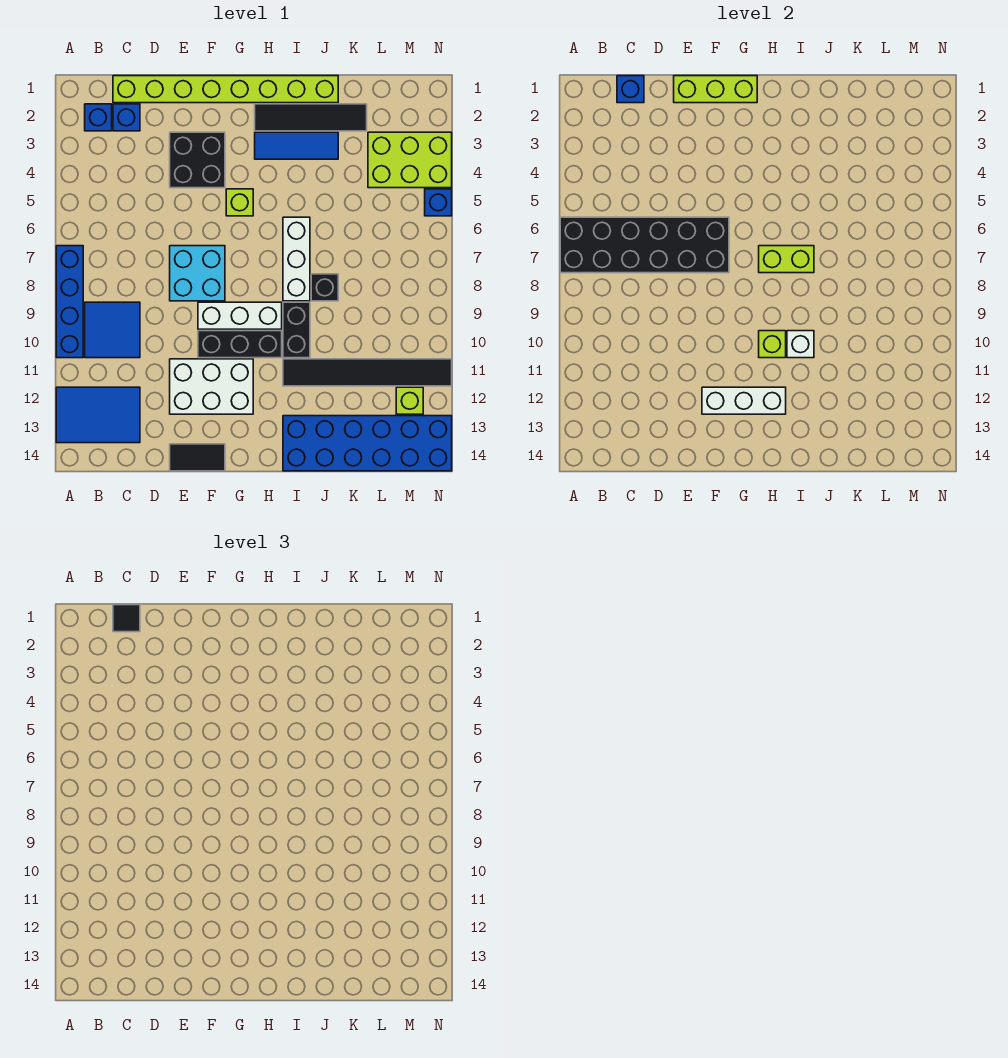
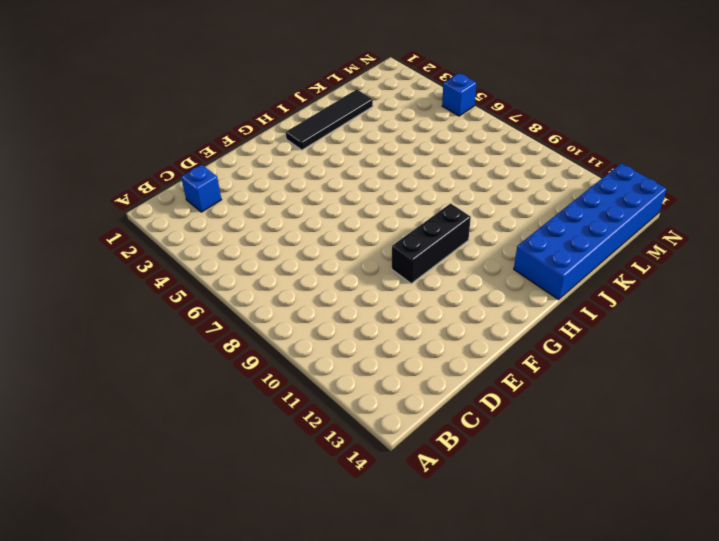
none -> blue brick A7:A10 level 1
none -> blue tile A12:C13 level 1
none -> blue brick B2 level 1
none -> blue tile B9:C10 level 1

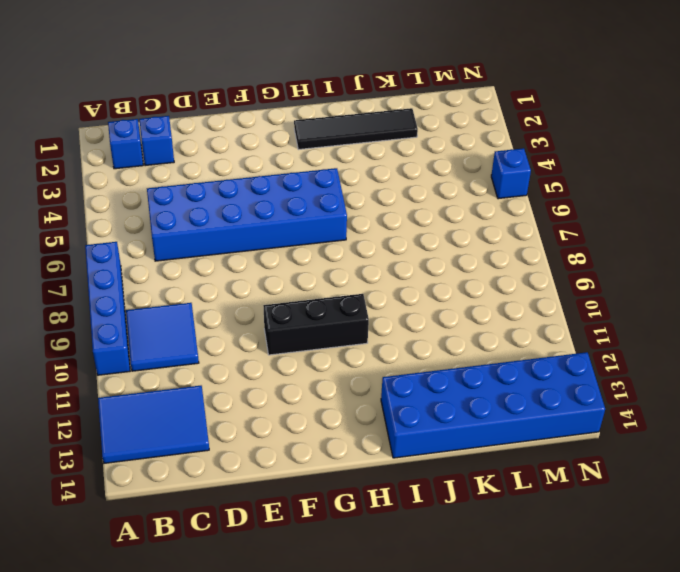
blue brick C5:H6 level 1 -> lime brick G5 level 1
none -> lime brick C1:J1 level 1
none -> black brick E3:F4 level 1
none -> cyan brick E7:F8 level 1
none -> white brick E11:G12 level 1

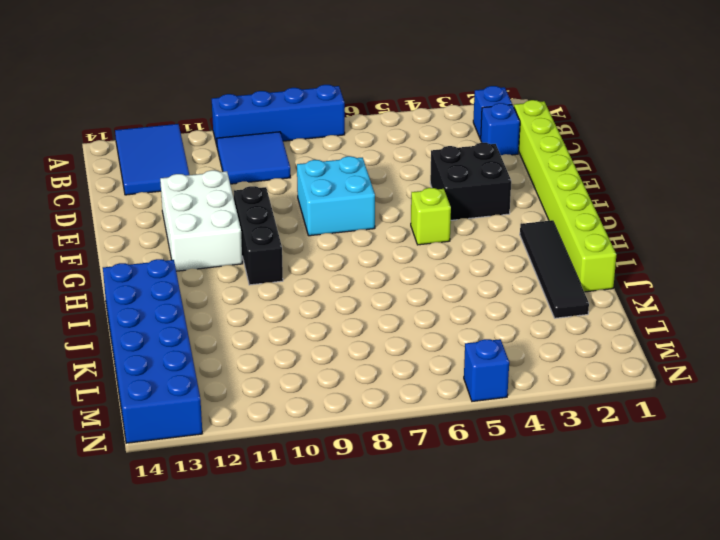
none -> black tile E14:F14 level 1
none -> white brick F9:H9 level 1
none -> blue tile H3:J3 level 1
none -> white brick I6:I8 level 1

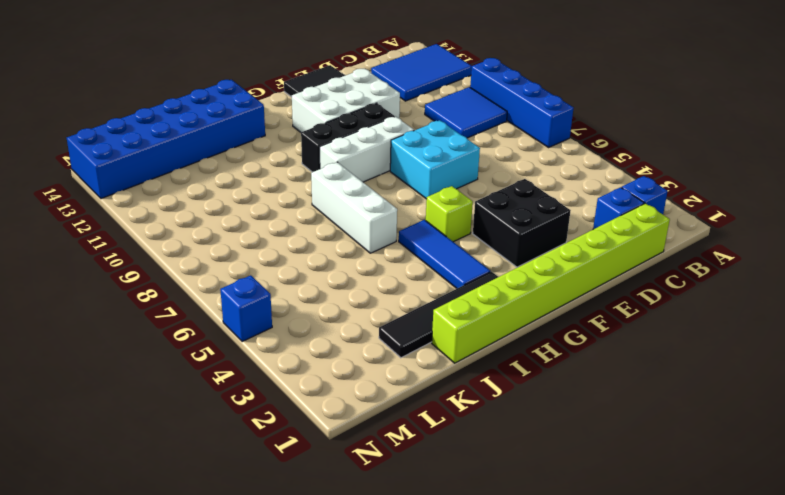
blue tile H3:H5 level 1 -> blue tile H3:J3 level 1
none -> black brick I9:I10 level 1
none -> black tile I11:N11 level 1
none -> black brick J8 level 1
none -> lime brick L3:N4 level 1

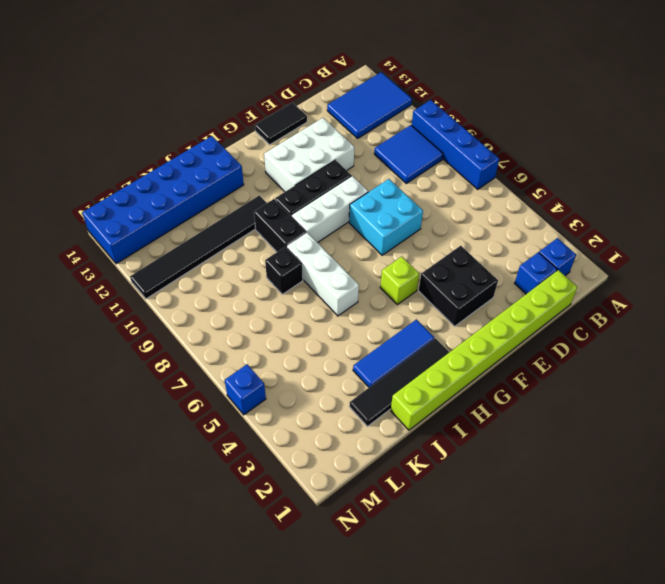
none -> lime brick L3:N4 level 1
none -> lime brick M12 level 1
none -> black brick A6:F7 level 2
none -> blue brick C1 level 2

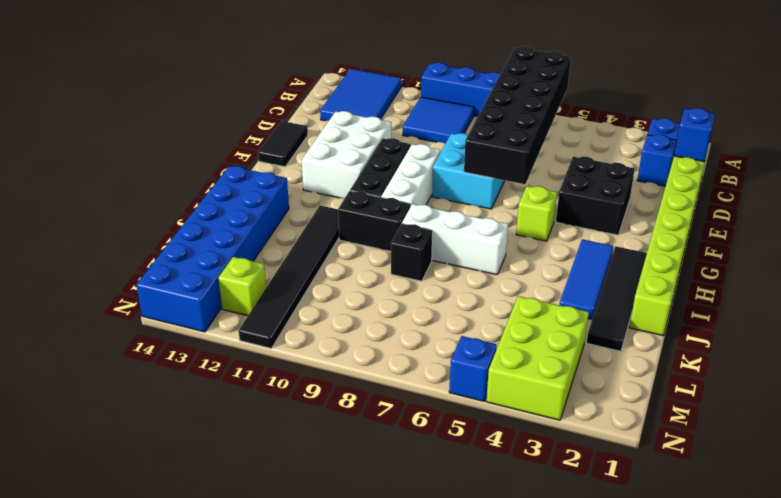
none -> lime brick E1:G1 level 2
none -> white brick F12:H12 level 2
none -> lime brick H7:I7 level 2
none -> lime brick H10 level 2

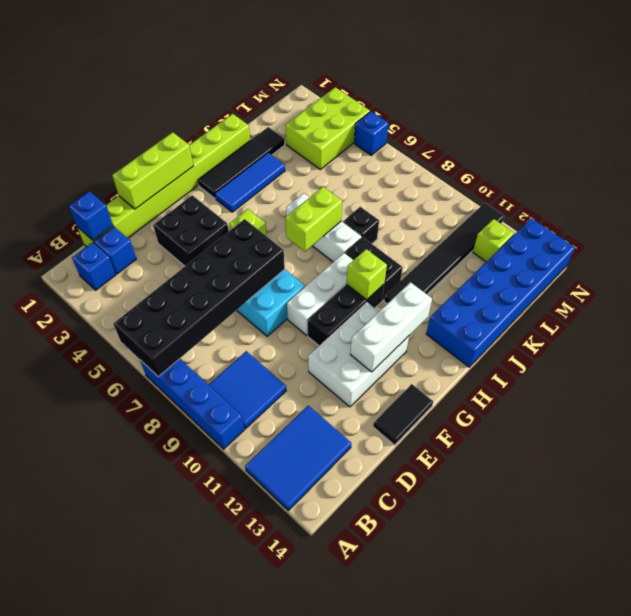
none -> white brick I10 level 2
none -> black tile C1 level 3

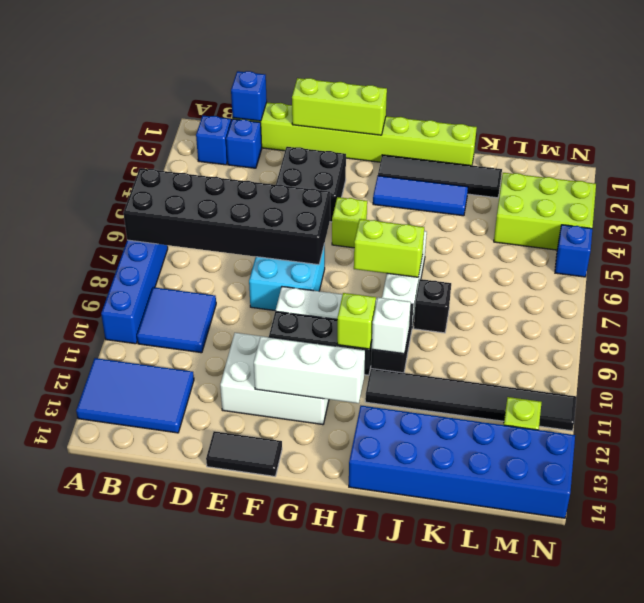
none -> black tile C1 level 3

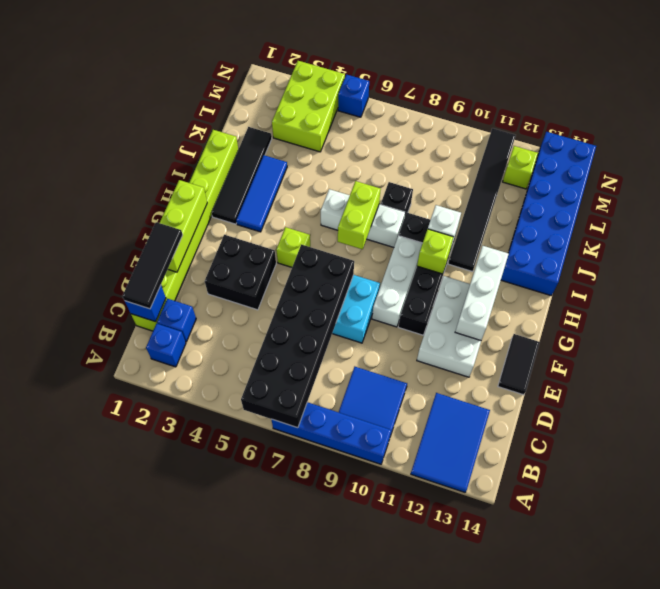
black tile C1:E1 level 3 -> black tile C1 level 3

